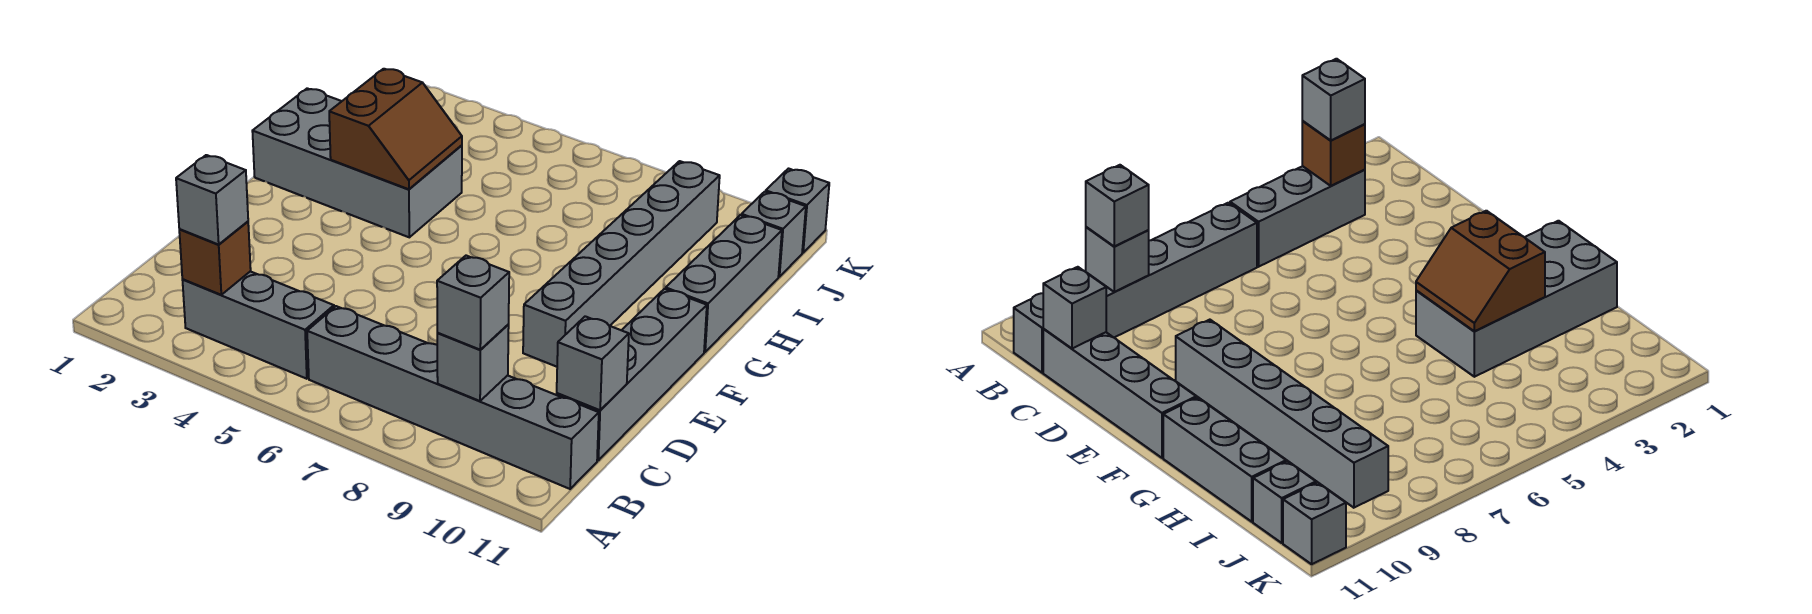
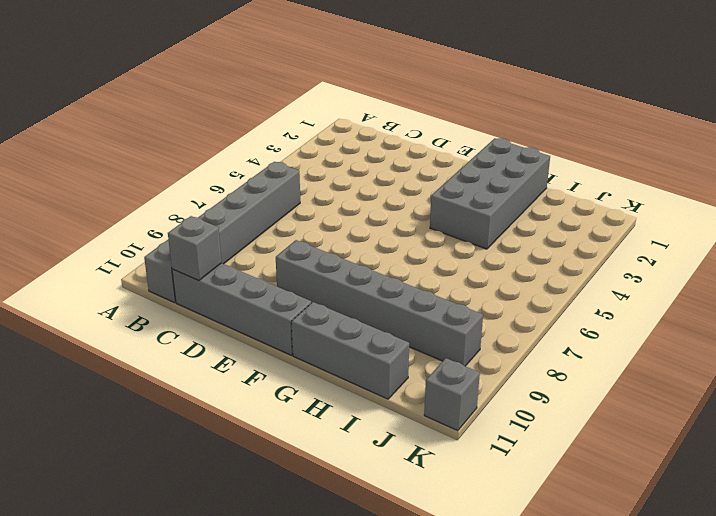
none -> grey brick B3:B5 level 1
none -> grey brick J11 level 1
none -> brown brick B3 level 2

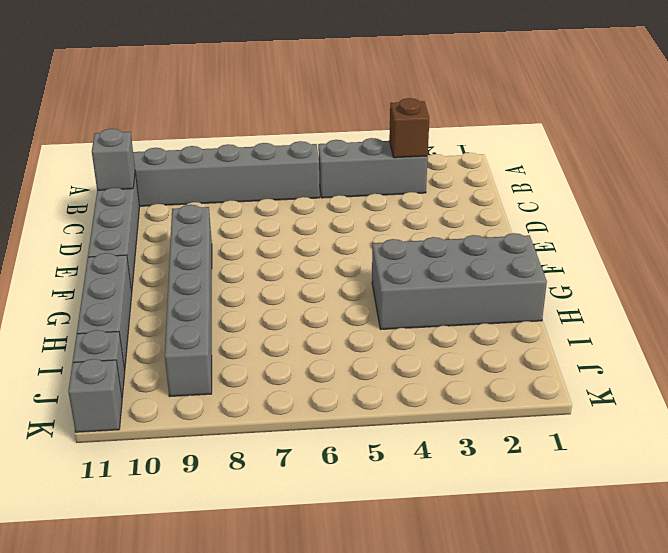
none -> grey brick B9 level 2
none -> brown slope G3:H4 level 2 top 3
none -> grey brick B3 level 3

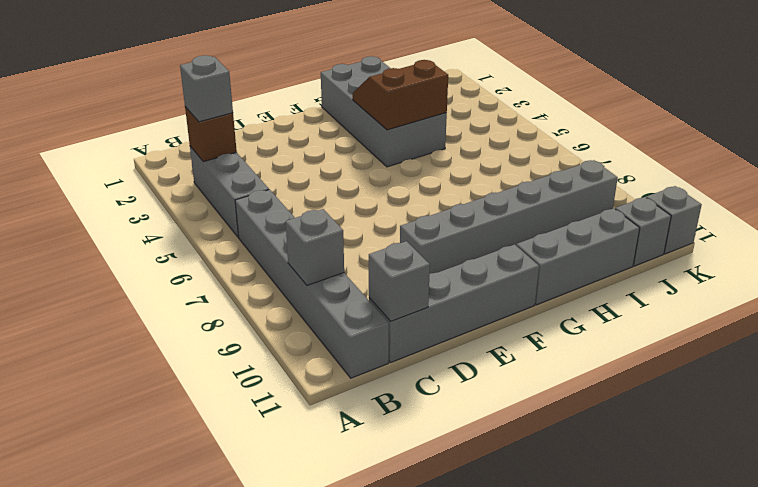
brown slope G3:H4 level 2 top 4 -> brown slope G3:H4 level 2 top 3
none -> grey brick B9 level 3

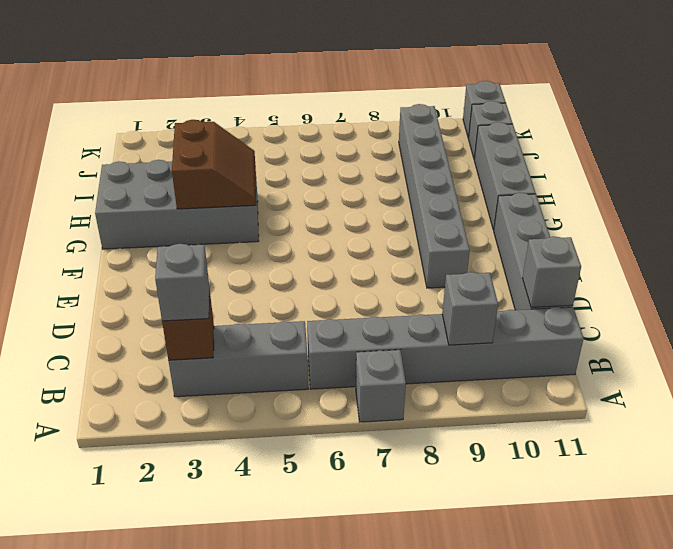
grey brick A7 level 1 -> grey brick B9 level 3

